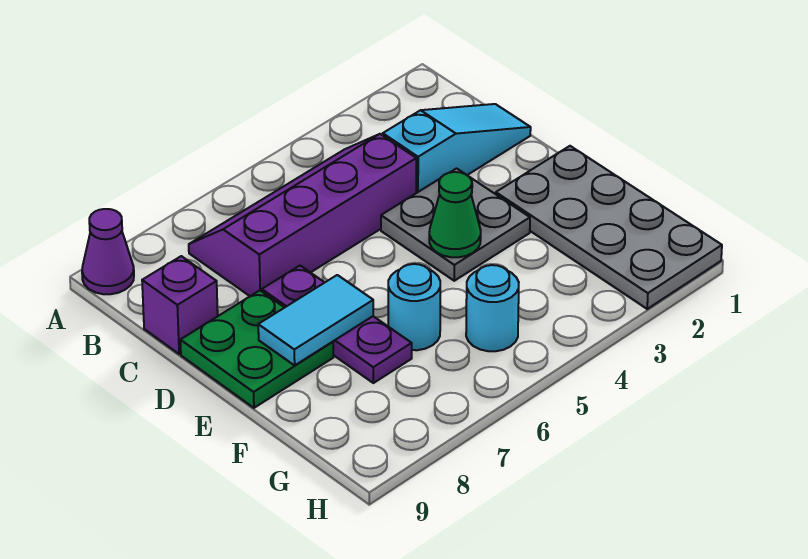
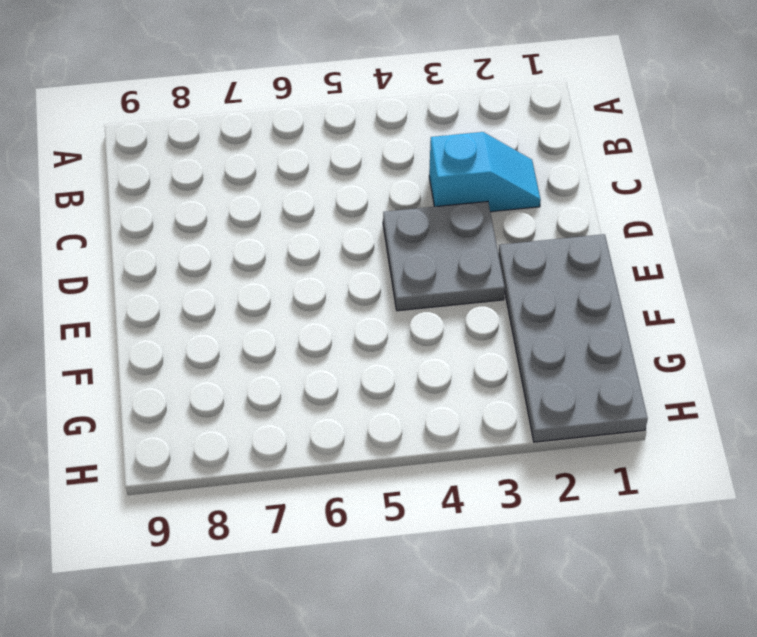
cyan slope C2:C3 level 1 top 3 -> cyan slope C1:C3 level 1 top 3
none -> purple cone A9 level 1
none -> purple slope B4:C7 level 1 top C
none -> purple brick C9 level 1

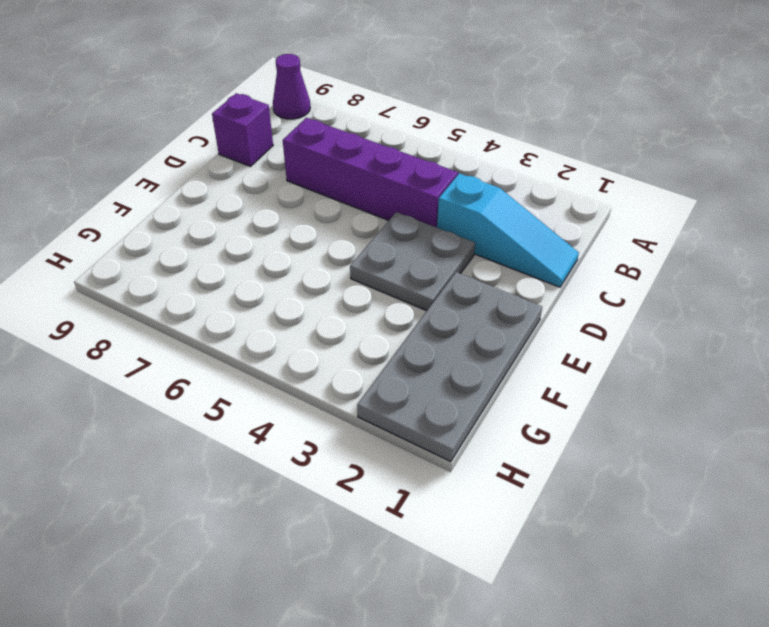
none -> purple plate D7:F7 level 1
none -> green plate D8:E9 level 1
none -> cyan round brick F6 level 1

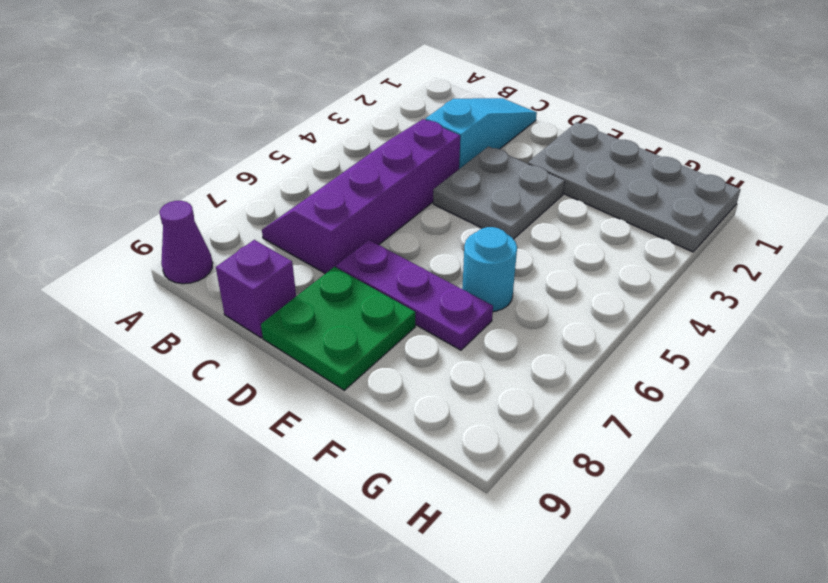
none -> cyan round brick G5 level 1
none -> green cone E4 level 2
none -> cyan tile E7:E8 level 2

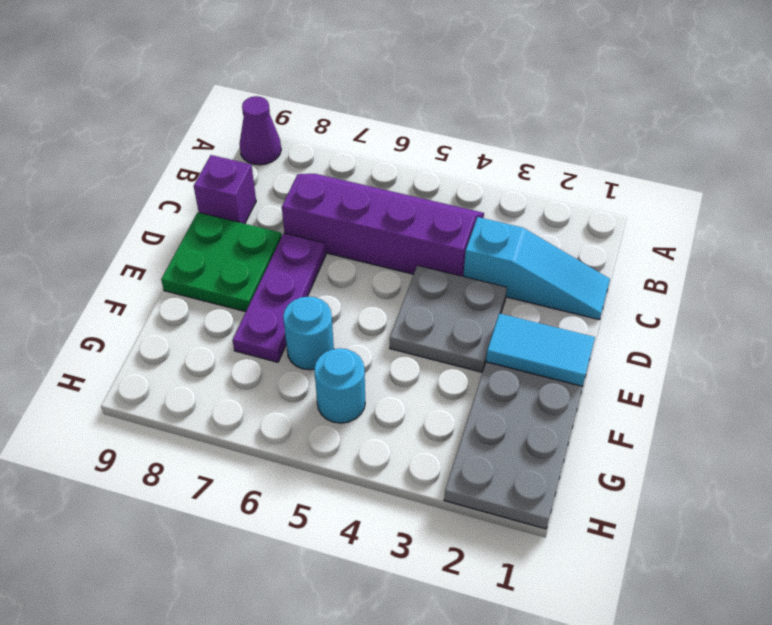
cyan tile E1:E2 level 2 -> cyan tile E7:E8 level 2
none -> green cone E4 level 2

